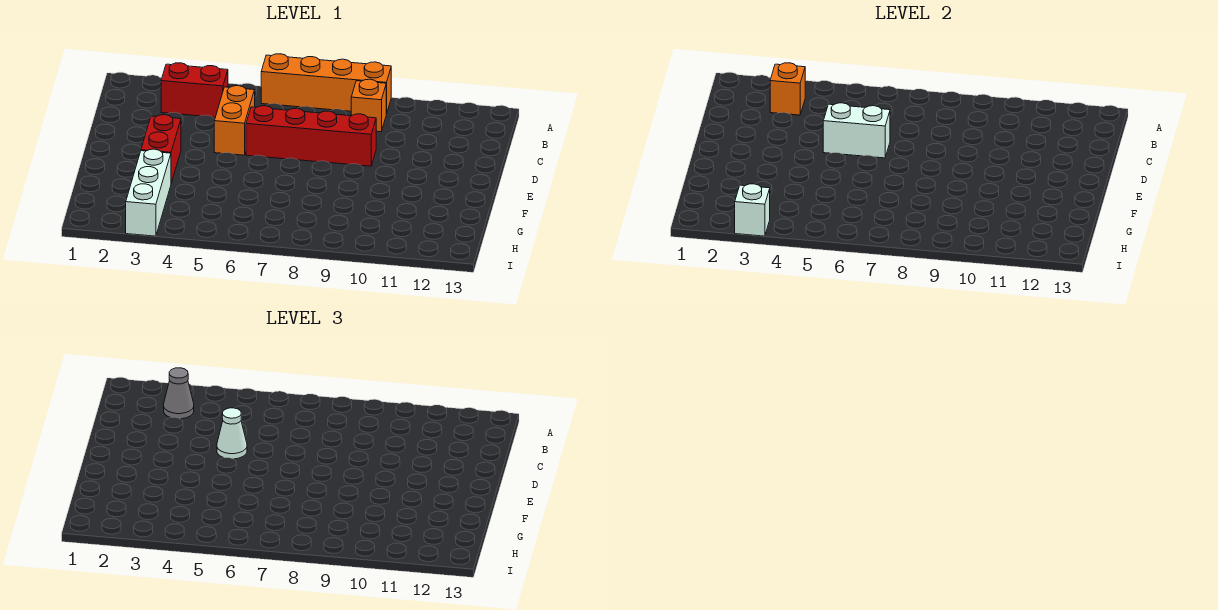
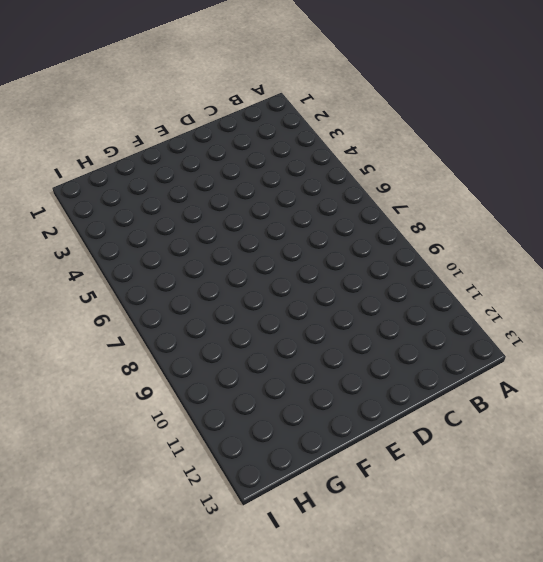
none -> orange brick A6:A9 level 1
none -> red brick B3:B4 level 1
none -> orange brick B9 level 1

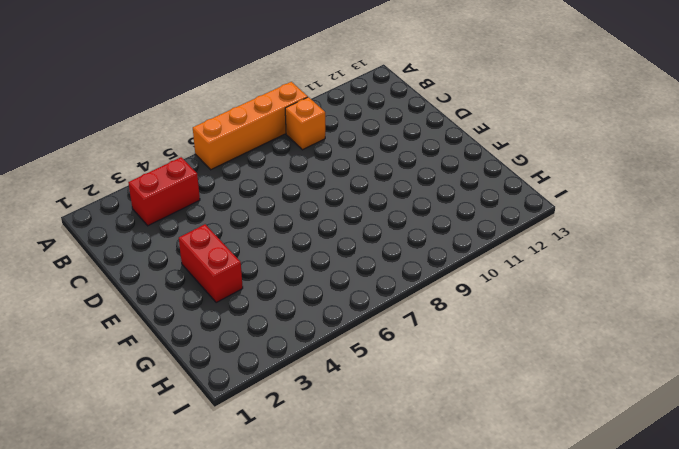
none -> orange brick C5:D5 level 1
none -> red brick D6:D9 level 1
none -> white brick G3:I3 level 1

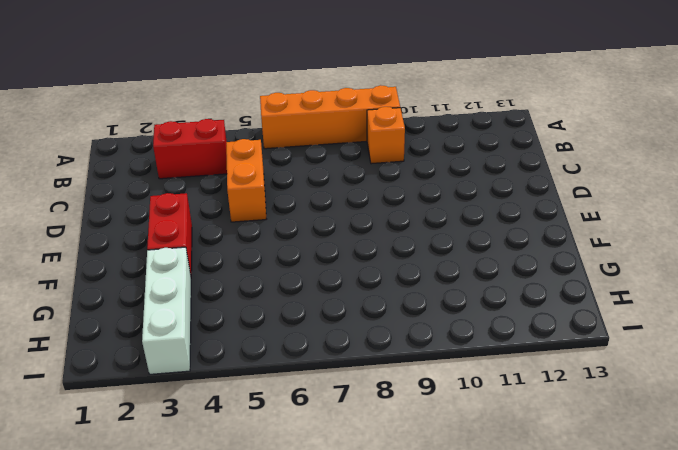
none -> red brick D6:D9 level 1
none -> orange brick B3 level 2
none -> white brick D5:D6 level 2

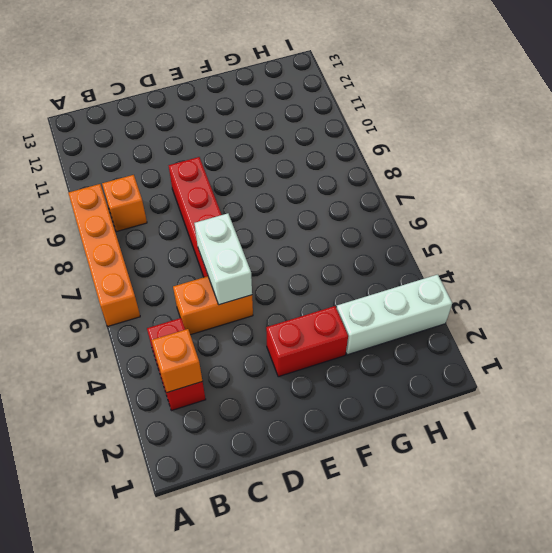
none -> white brick I3 level 2
none -> grey cone B3 level 3
none -> white cone D5 level 3

